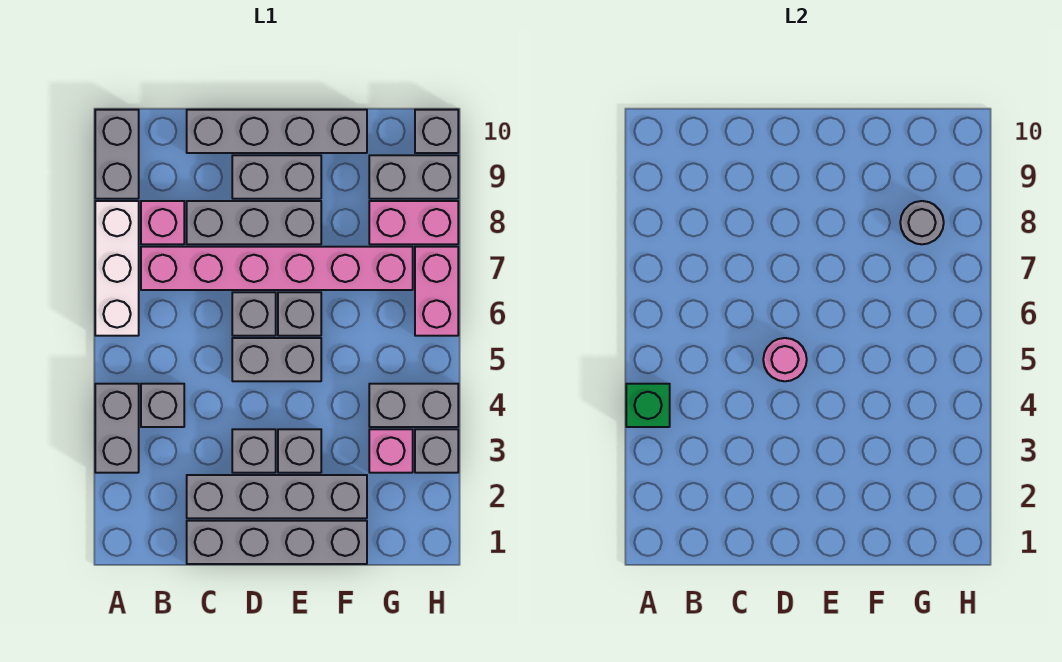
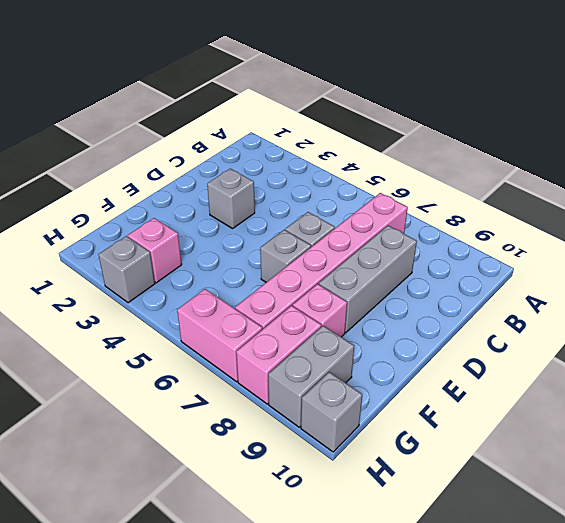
pink brick F8 level 1 -> pink brick B8 level 1
none -> grey brick A3:A4 level 1
none -> white brick A6:A8 level 1
none -> grey brick A9:A10 level 1

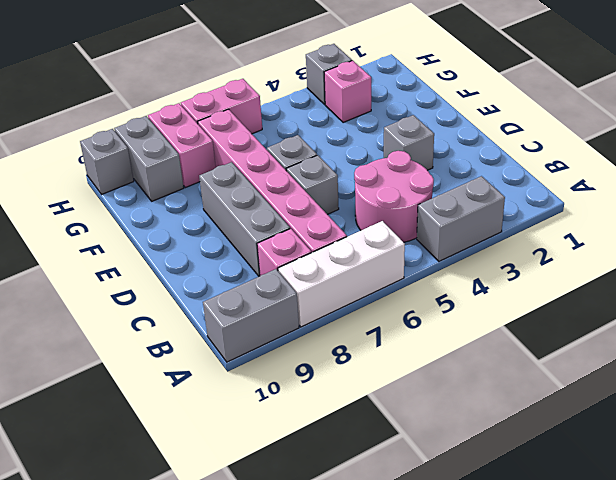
pink round brick B4:C5 level 1 -> grey brick B4 level 1
none -> grey brick C1:F1 level 1
none -> grey brick C2:F2 level 1
none -> grey brick C10:F10 level 1

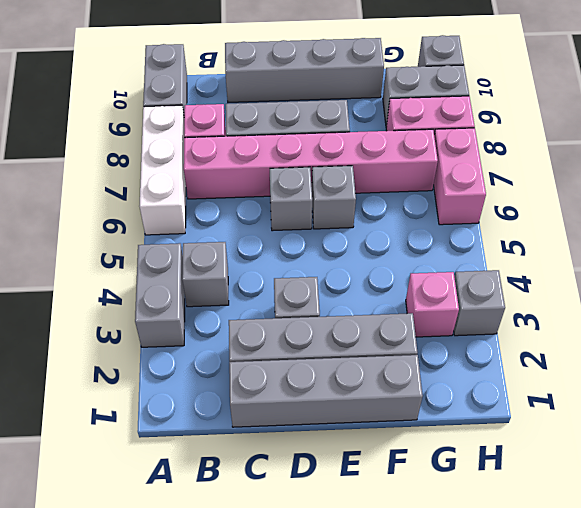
none -> grey brick D5:E5 level 1
none -> grey brick D9:E9 level 1
none -> grey brick E3 level 1

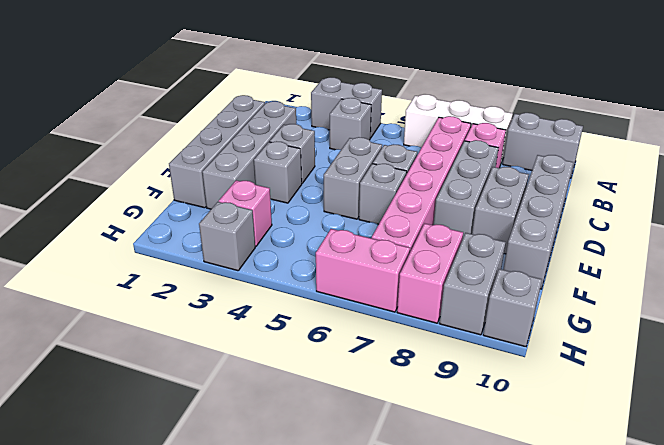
none -> grey brick G4:H4 level 1
none -> green brick A4 level 2
none -> pink round brick D5 level 2

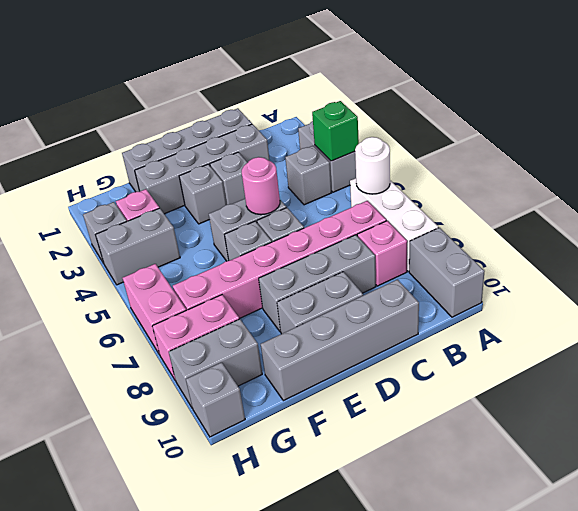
white round brick A6 level 2 -> none
none -> grey round brick G8 level 2

